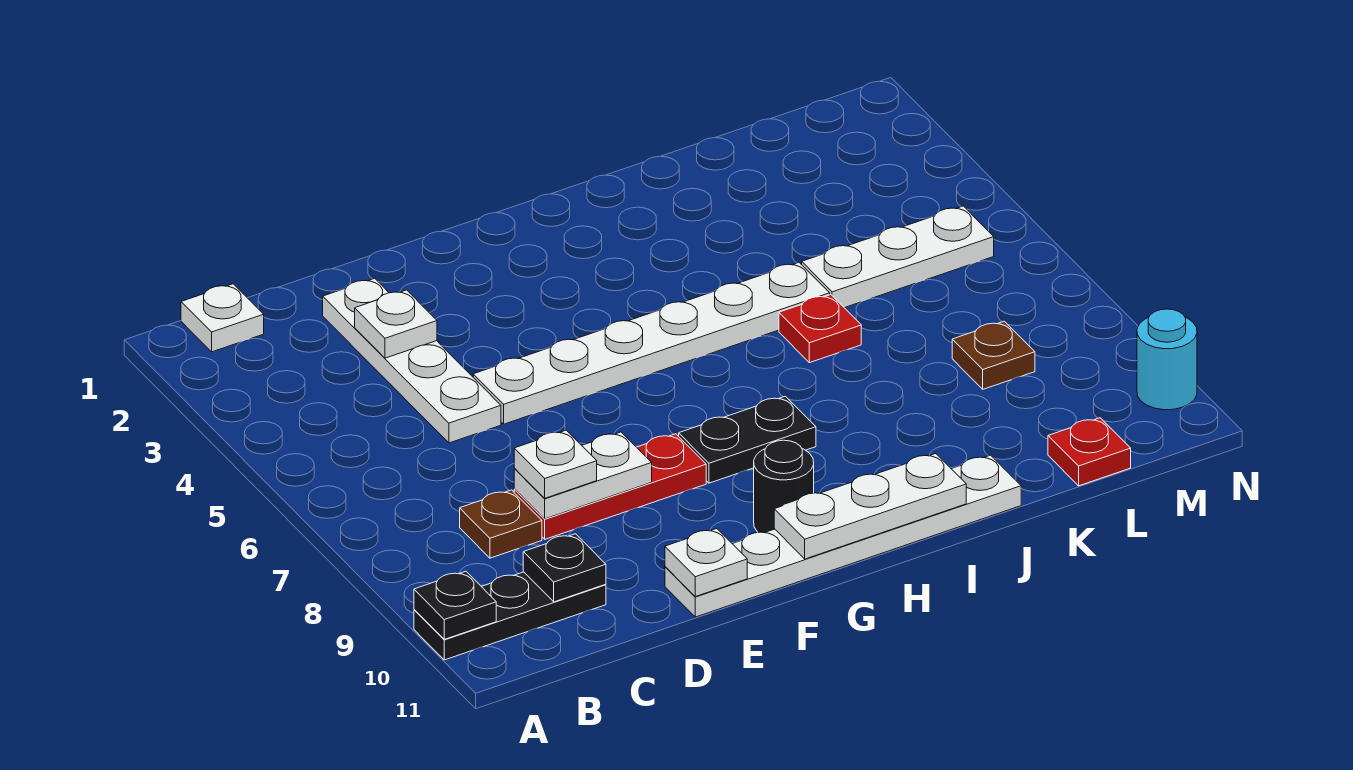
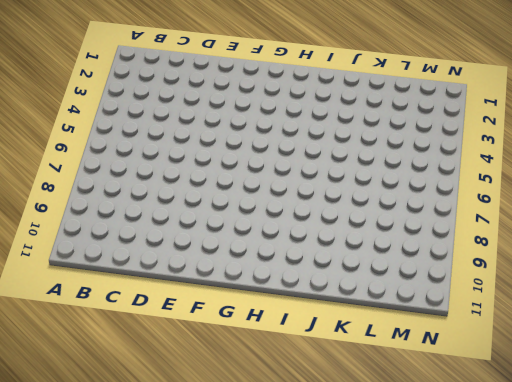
none -> black plate A10:C10 level 1
none -> white plate B1 level 1
none -> brown plate C8 level 1

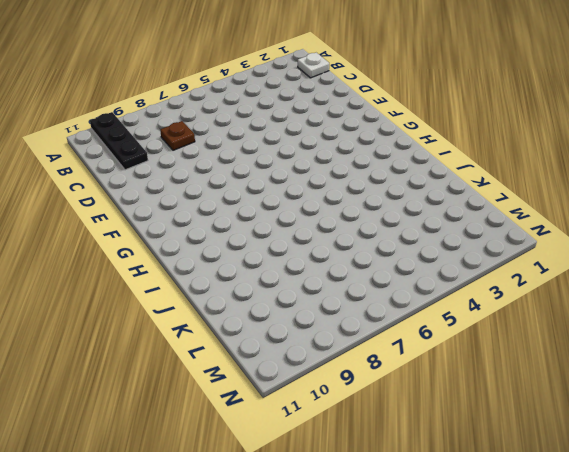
none -> white plate D2:D5 level 1
none -> red plate D8:F8 level 1
none -> white plate E5:J5 level 1

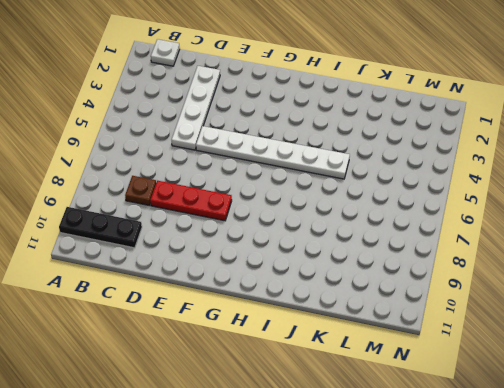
none -> white plate E11:J11 level 1
none -> black plate G8:H8 level 1
none -> black round brick G10 level 1

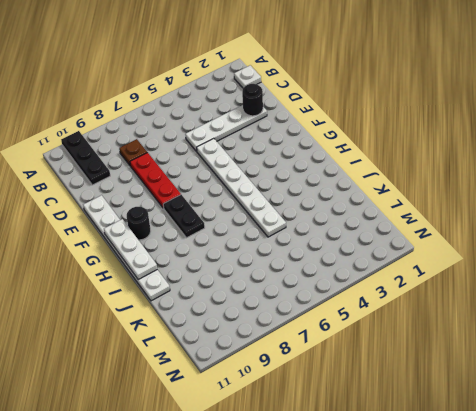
black round brick D2 level 2 -> none
none -> red plate J6 level 1
none -> white plate K5:M5 level 1
none -> brown plate L8 level 1

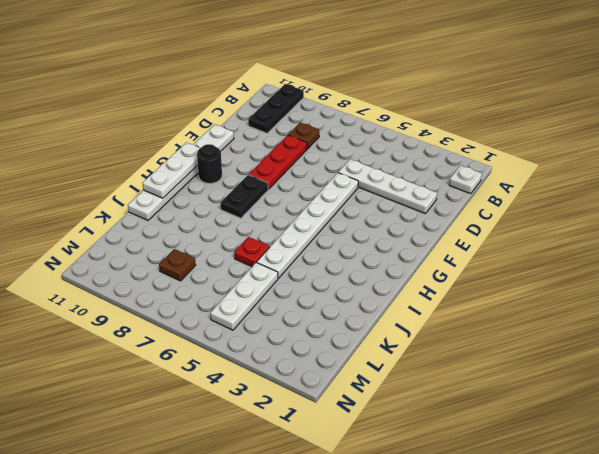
none -> red plate L11 level 1
none -> cyan round brick N10 level 1
none -> black plate A10 level 2

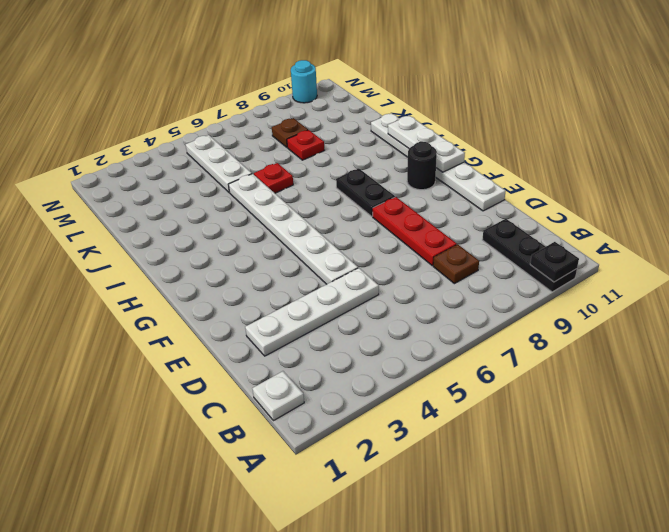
red plate K8 level 1 -> red plate L11 level 1
none -> black plate C10 level 2
none -> white plate D3 level 2
none -> white plate D8:E8 level 2

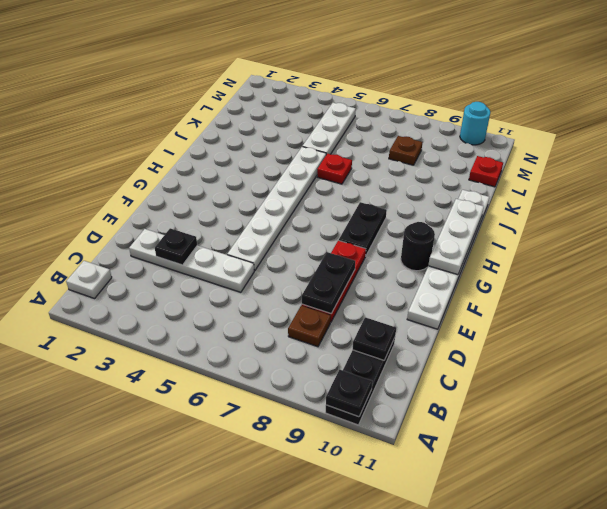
black plate D3 level 2 -> white plate D3 level 2
black plate D8:E8 level 2 -> white plate D8:E8 level 2
none -> white plate E11 level 2
none -> white plate D8 level 3

